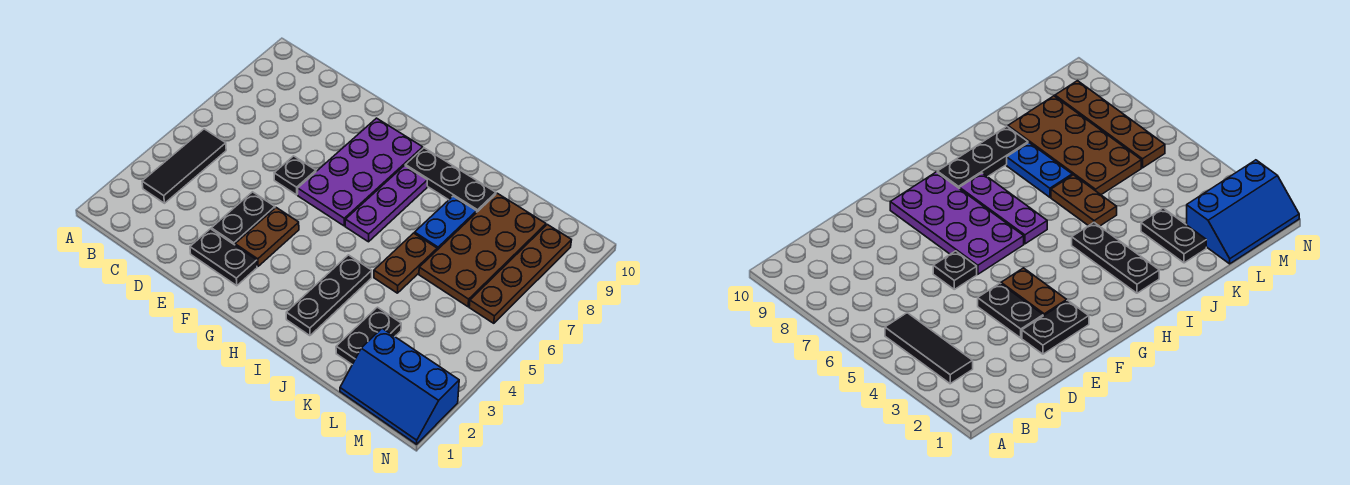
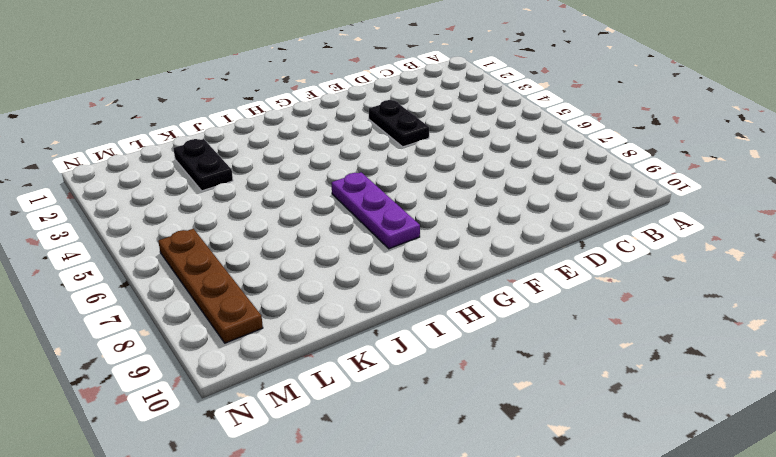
none -> black tile B3:B5 level 1
none -> black plate E2:F2 level 1
none -> black plate E6 level 1

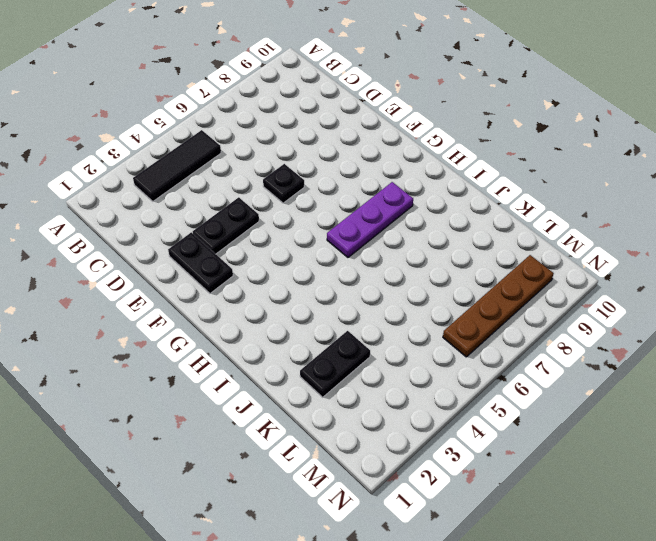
none -> brown plate F3:F4 level 1
none -> purple plate F6:G9 level 1
none -> black plate H9:J9 level 1

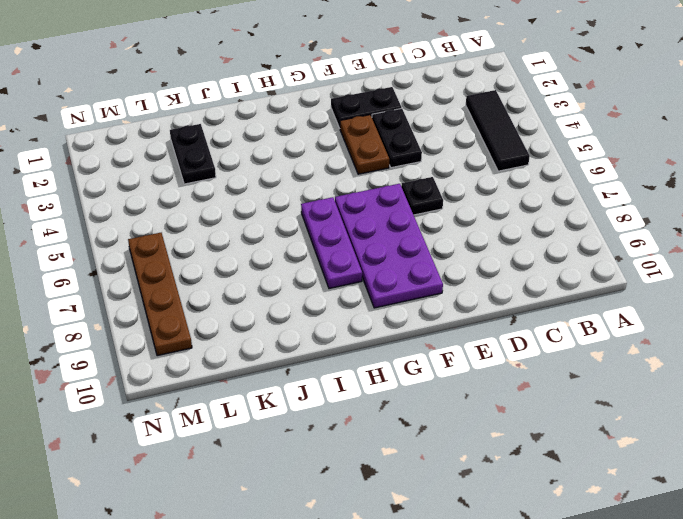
none -> black plate H9:J9 level 1
none -> black plate I2:I4 level 1
none -> brown plate J5:J6 level 1

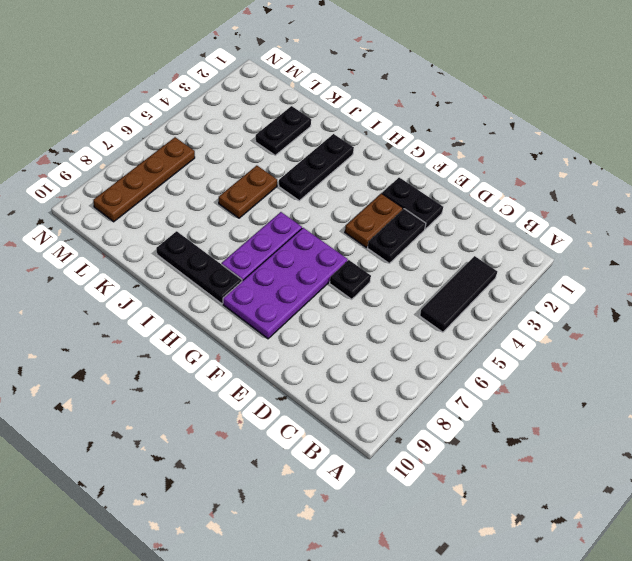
none -> blue plate J7:J8 level 1
none -> brown plate K6:L9 level 1
none -> blue slope L1:N2 level 1 top 2

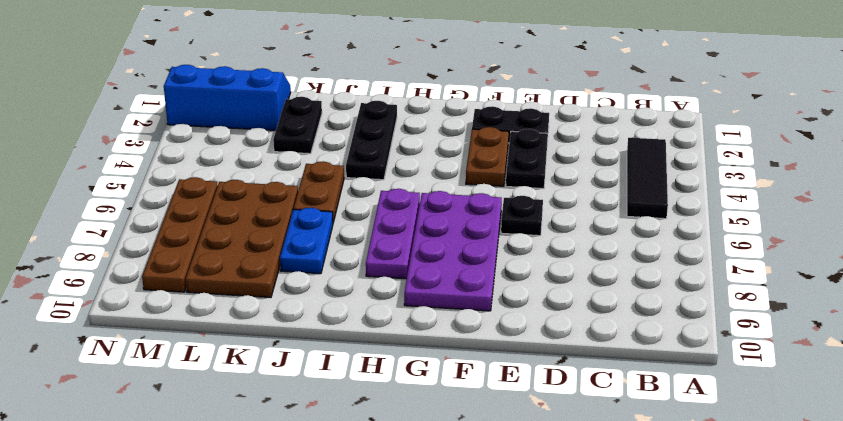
none -> black plate H9:J9 level 1

